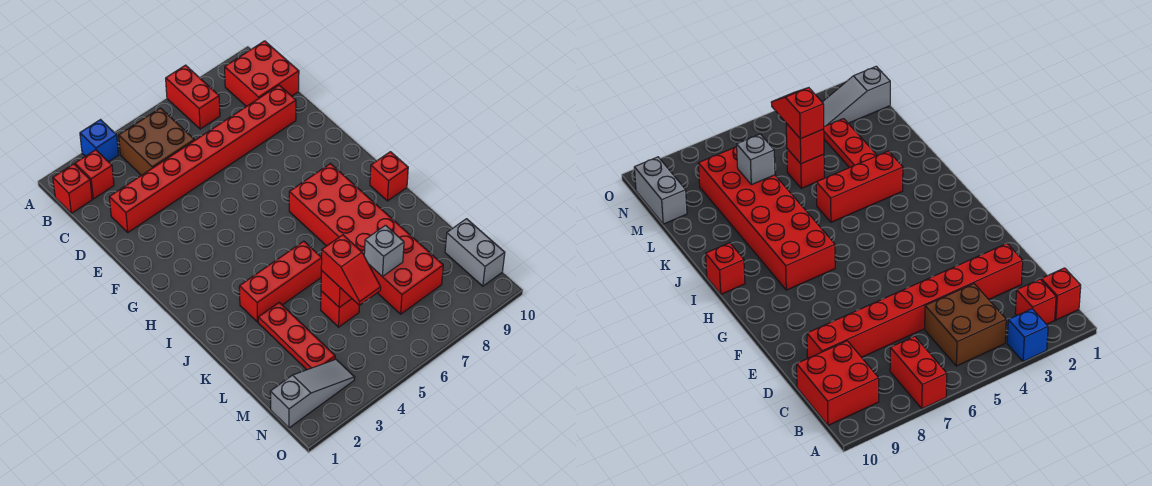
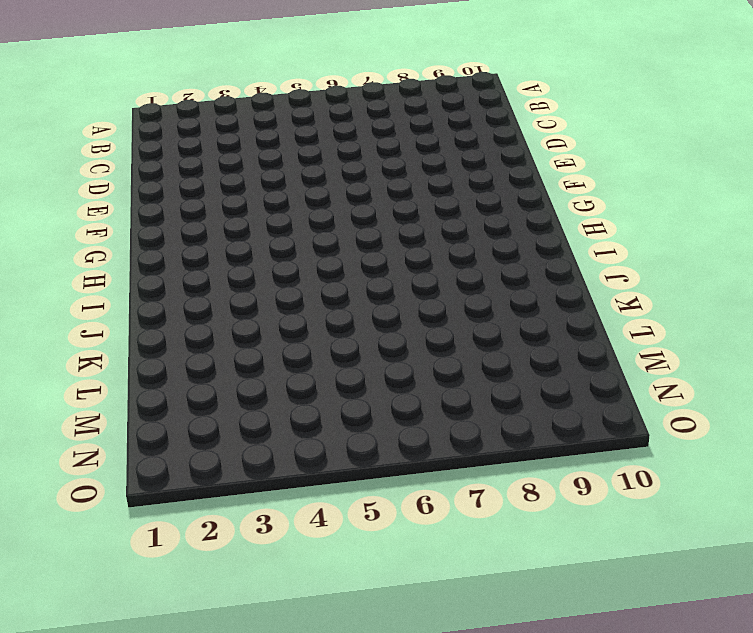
none -> blue brick A3 level 1
none -> red brick A7:B7 level 1
none -> red brick B1 level 1

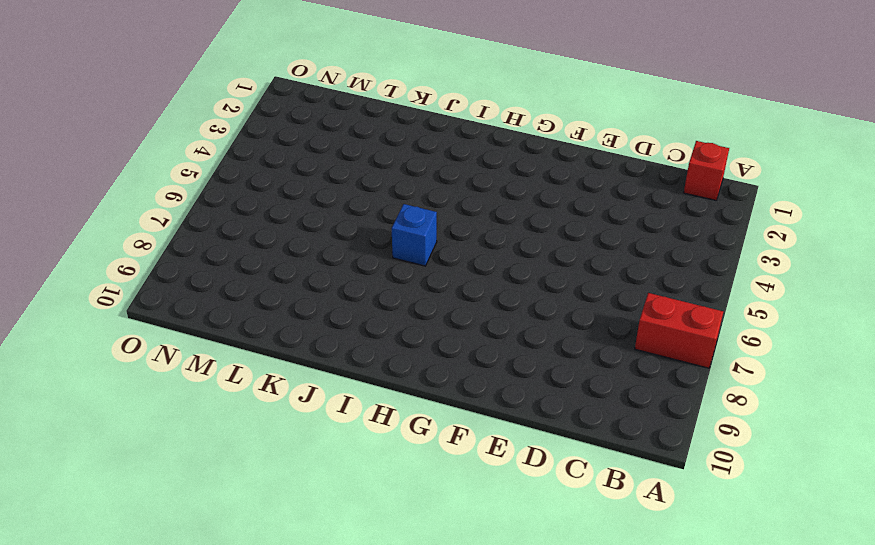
blue brick I6 level 1 -> blue brick A3 level 1
none -> red brick B2 level 1
none -> brown brick B4:C5 level 1
none -> red brick B9:C10 level 1

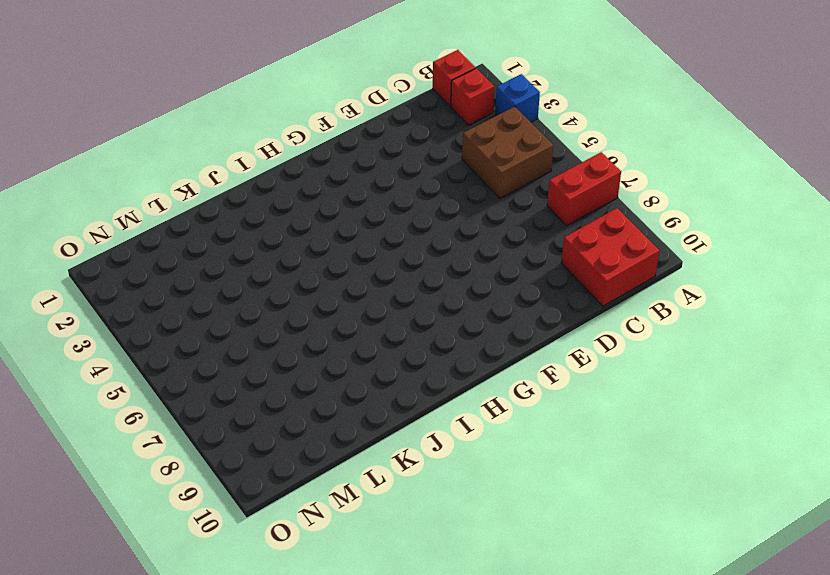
none -> red brick D2:D9 level 1
none -> red brick H7:M8 level 1
none -> red brick I10 level 1

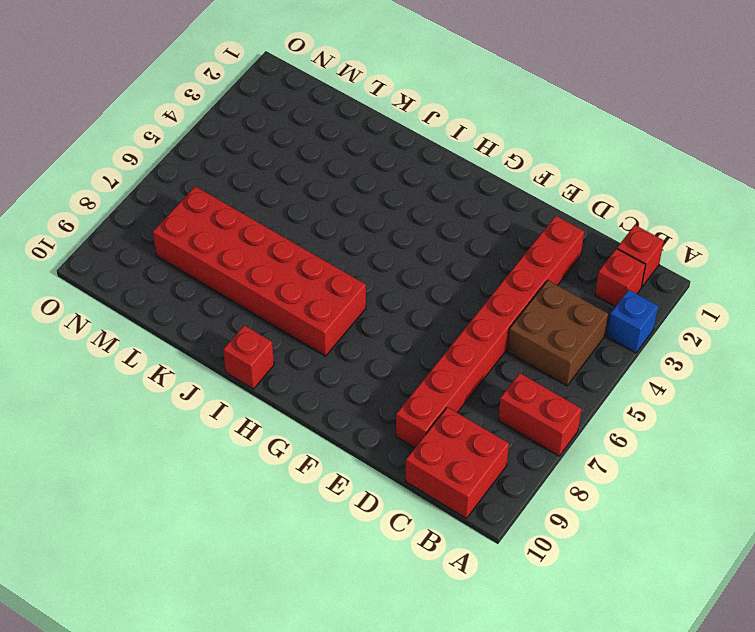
none -> red brick J3:J5 level 1
none -> red plate K3:M3 level 1
none -> red brick L5 level 1

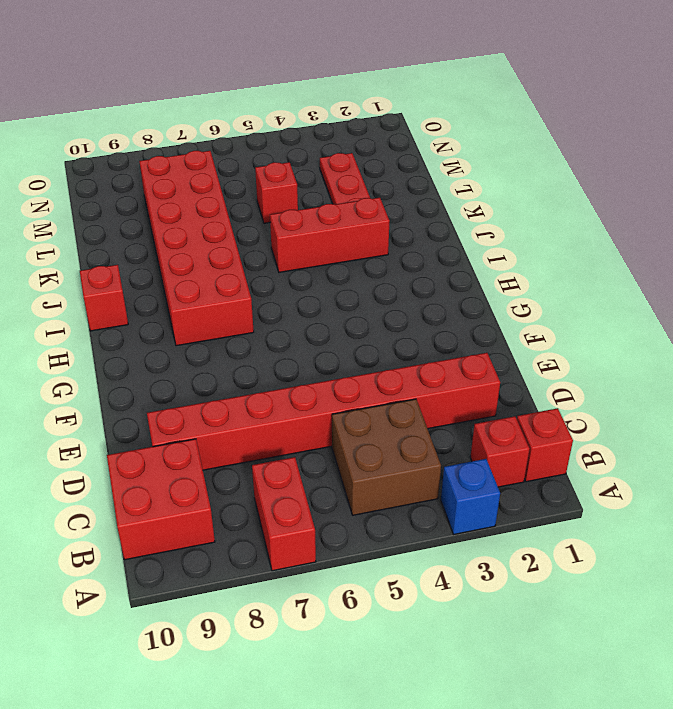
none -> grey brick M10:N10 level 1
none -> grey slope N1:N3 level 1 top 1
none -> red brick L5 level 2

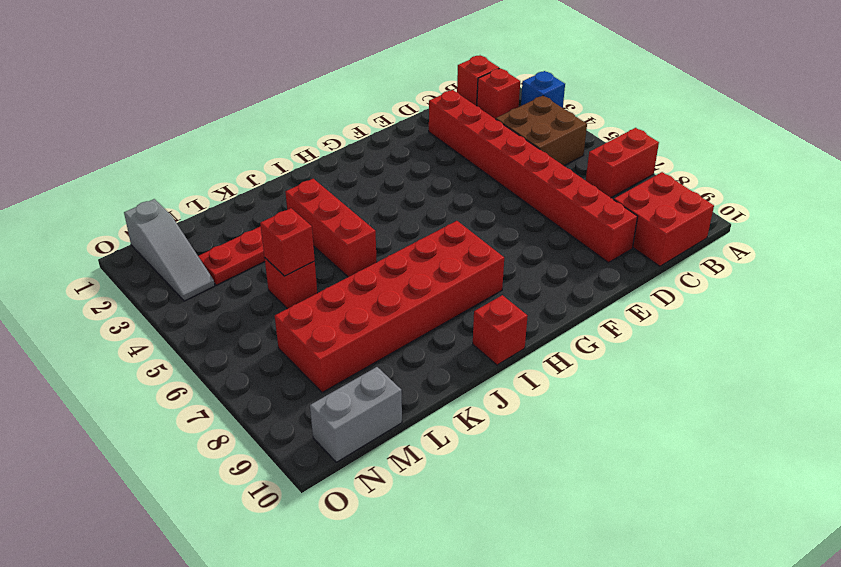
none -> grey brick L7 level 2
none -> red slope L5:M5 level 3 top L

